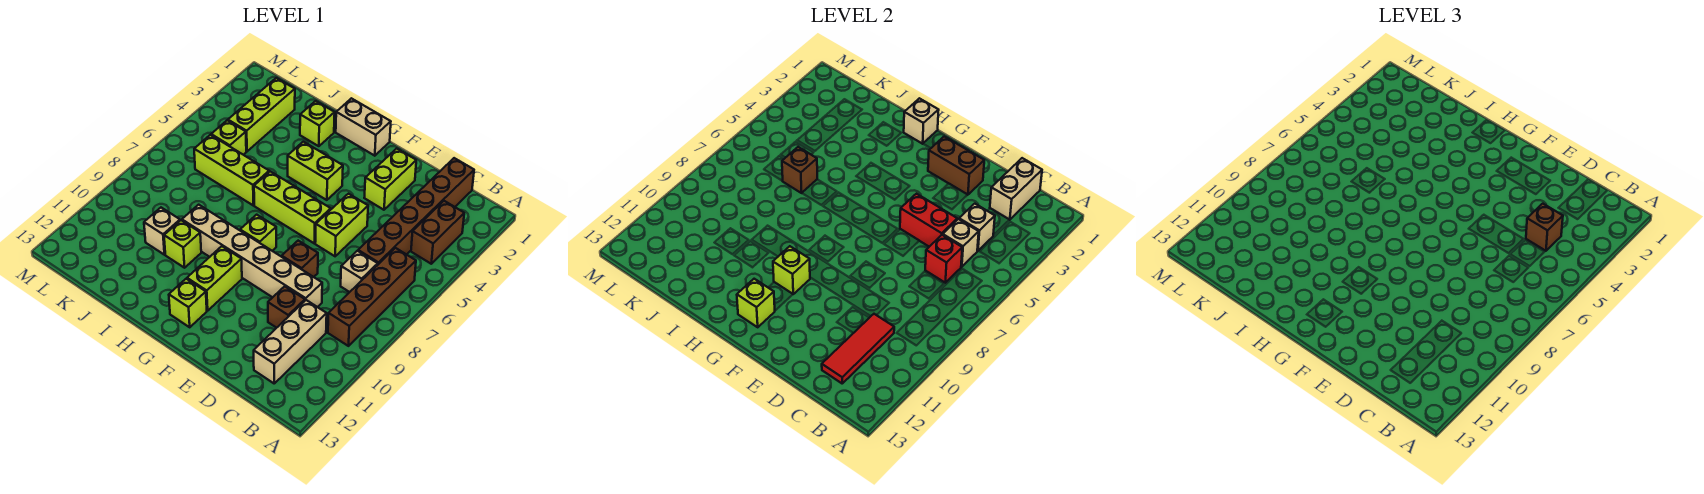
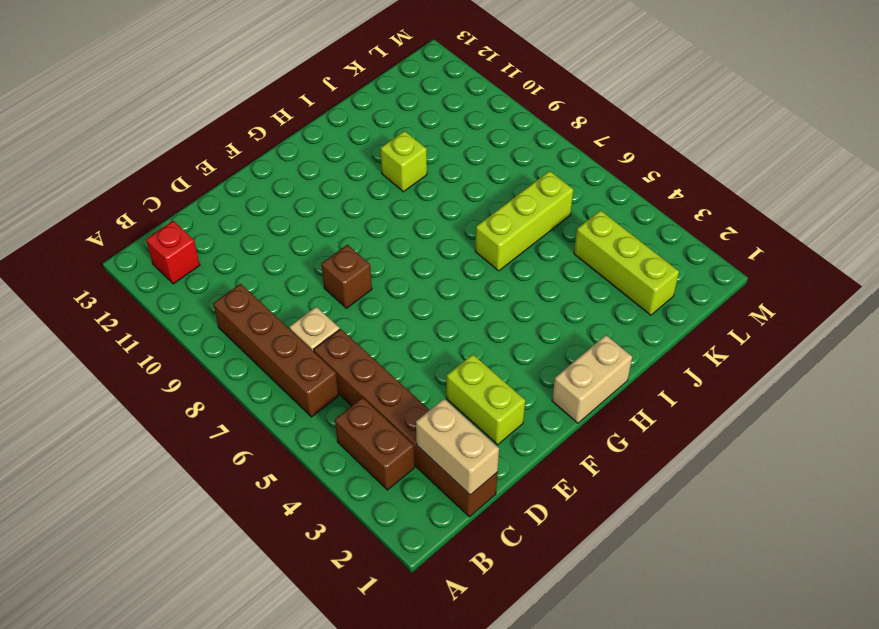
red brick B12 level 1 -> red brick C6 level 2
none -> tan brick C10:C12 level 1
none -> tan brick D9:I9 level 1
none -> brown brick D10 level 1
none -> lime brick E5:E6 level 1

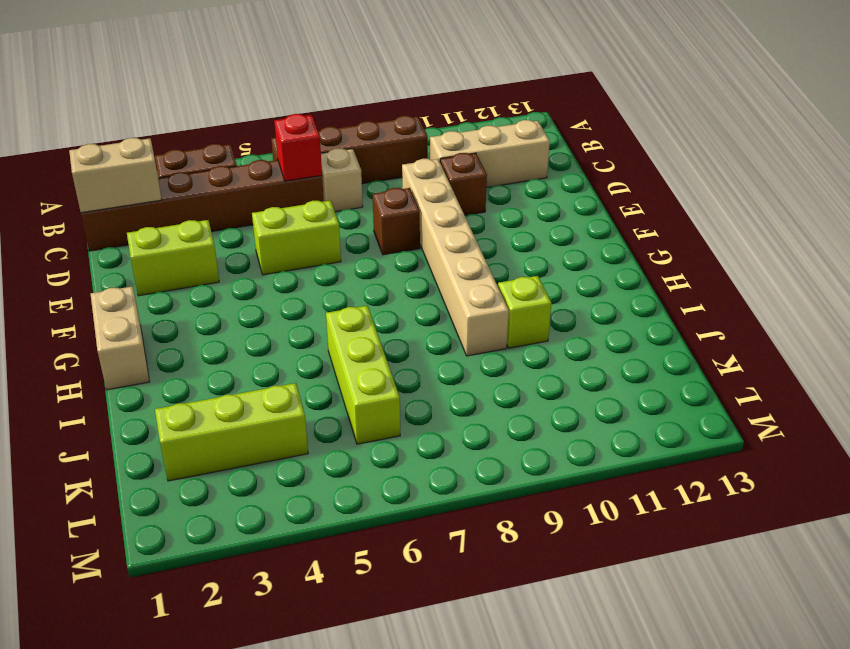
none -> lime brick F6:H6 level 1
none -> lime brick G4:H4 level 1
none -> lime brick G8 level 1
none -> lime brick G10:G11 level 1

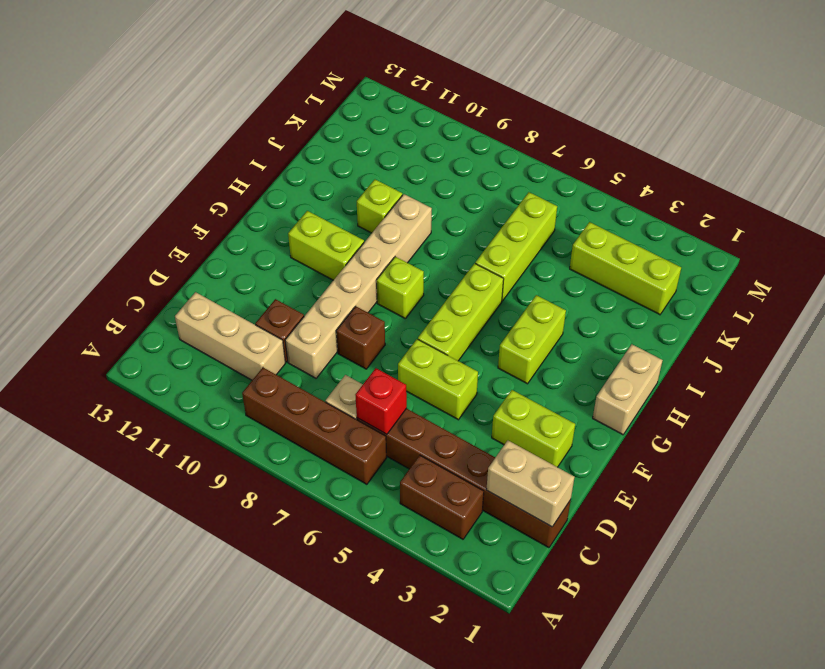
none -> lime brick G12 level 1
none -> lime brick I2 level 1
none -> tan brick J10 level 1
none -> lime brick K5 level 1

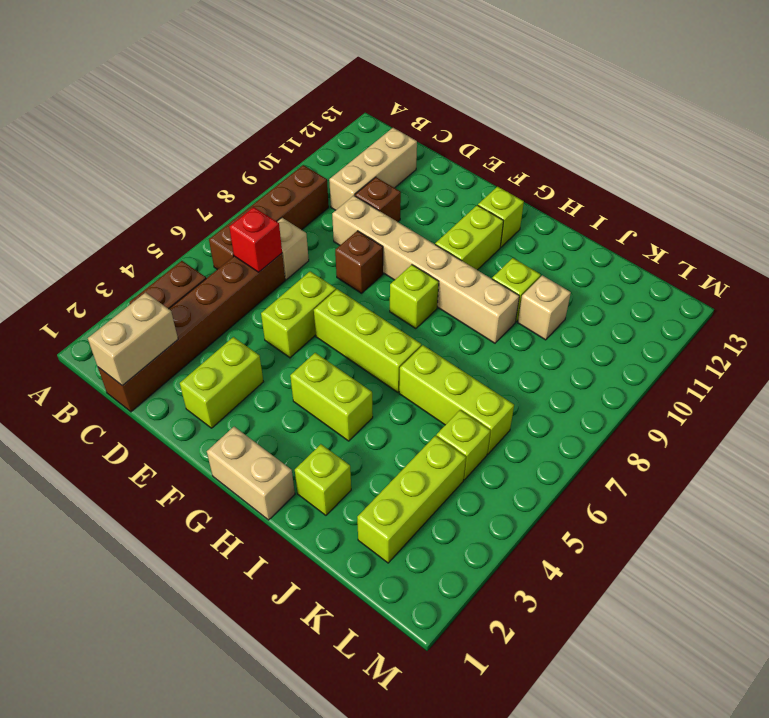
none -> tan brick C4 level 2
none -> tan brick C5 level 2
none -> red tile C10:C12 level 2
none -> red brick D5:E5 level 2

